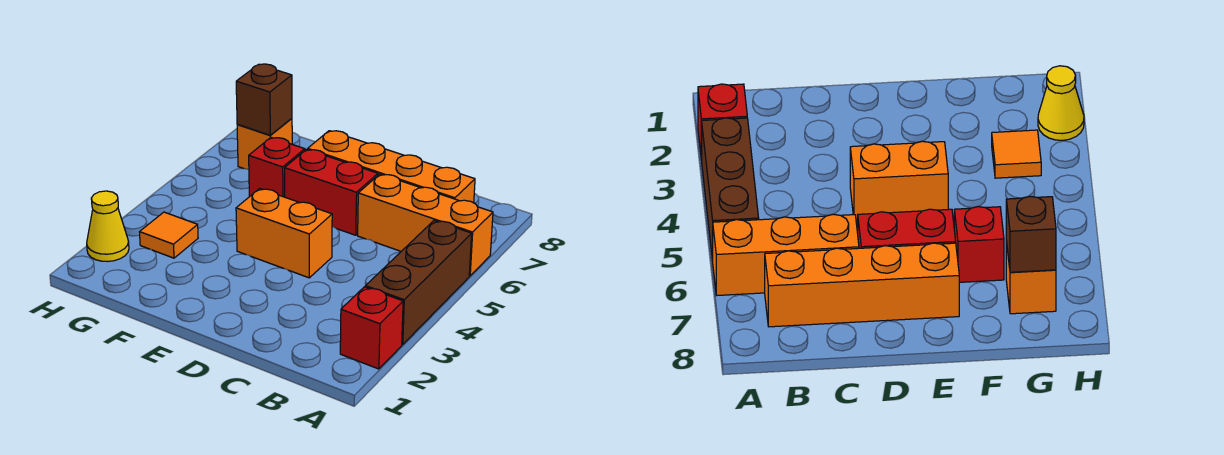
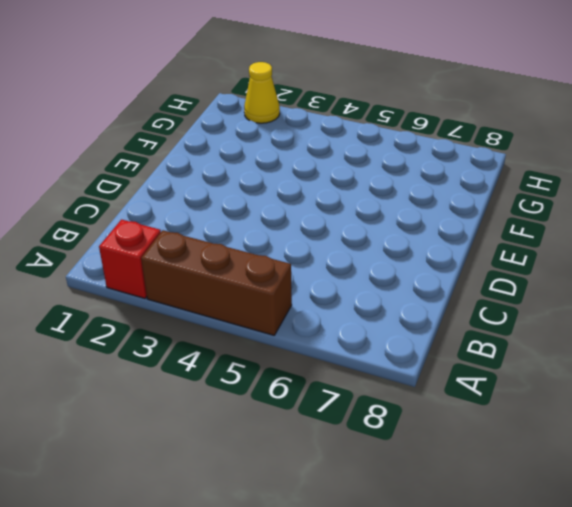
none -> orange brick A6:C6 level 1
none -> orange brick B7:E7 level 1

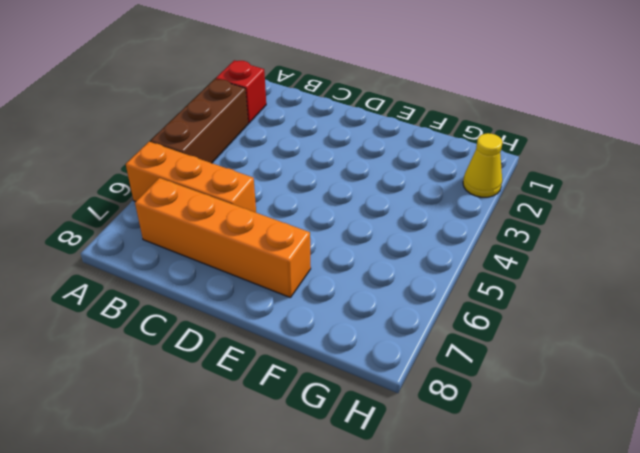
none -> orange brick D4:E4 level 1
none -> red brick D6:E6 level 1

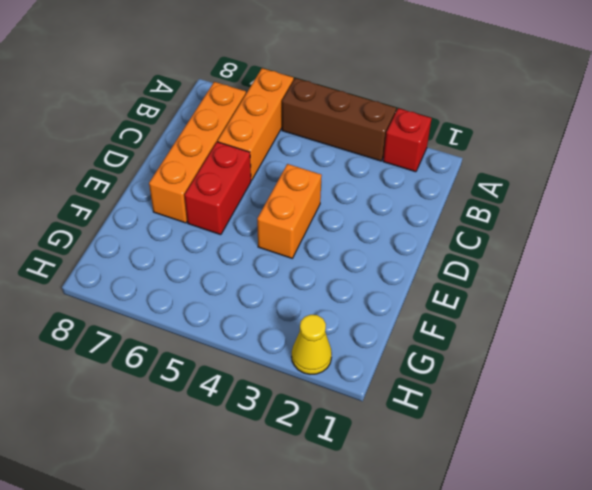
none -> red brick F6 level 1
none -> orange tile G3 level 1

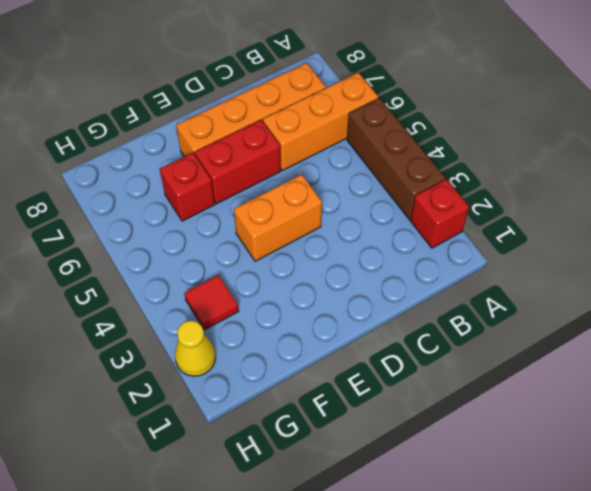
red tile G3 level 1 -> orange tile G3 level 1
none -> orange brick G7 level 1
none -> brown brick G7 level 2

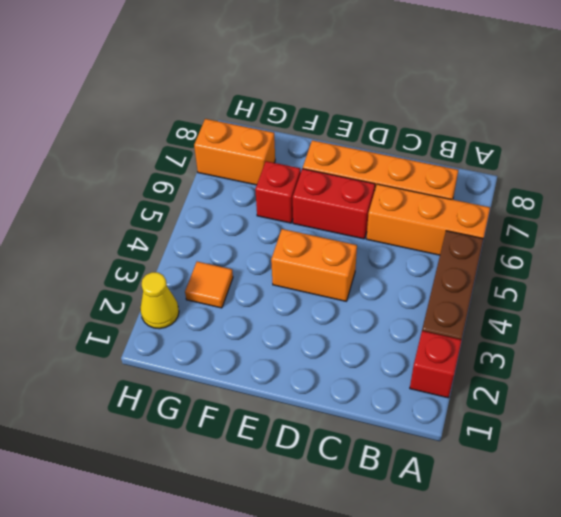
orange brick G7:H7 level 1 -> orange brick G7 level 1
none -> brown brick G7 level 2

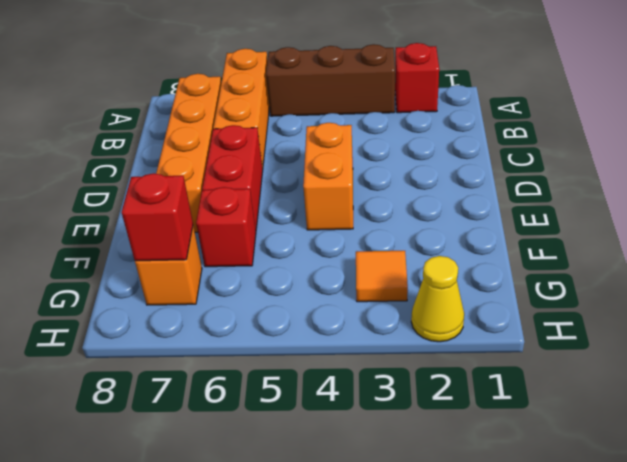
red brick G7 level 2 -> brown brick G7 level 2

